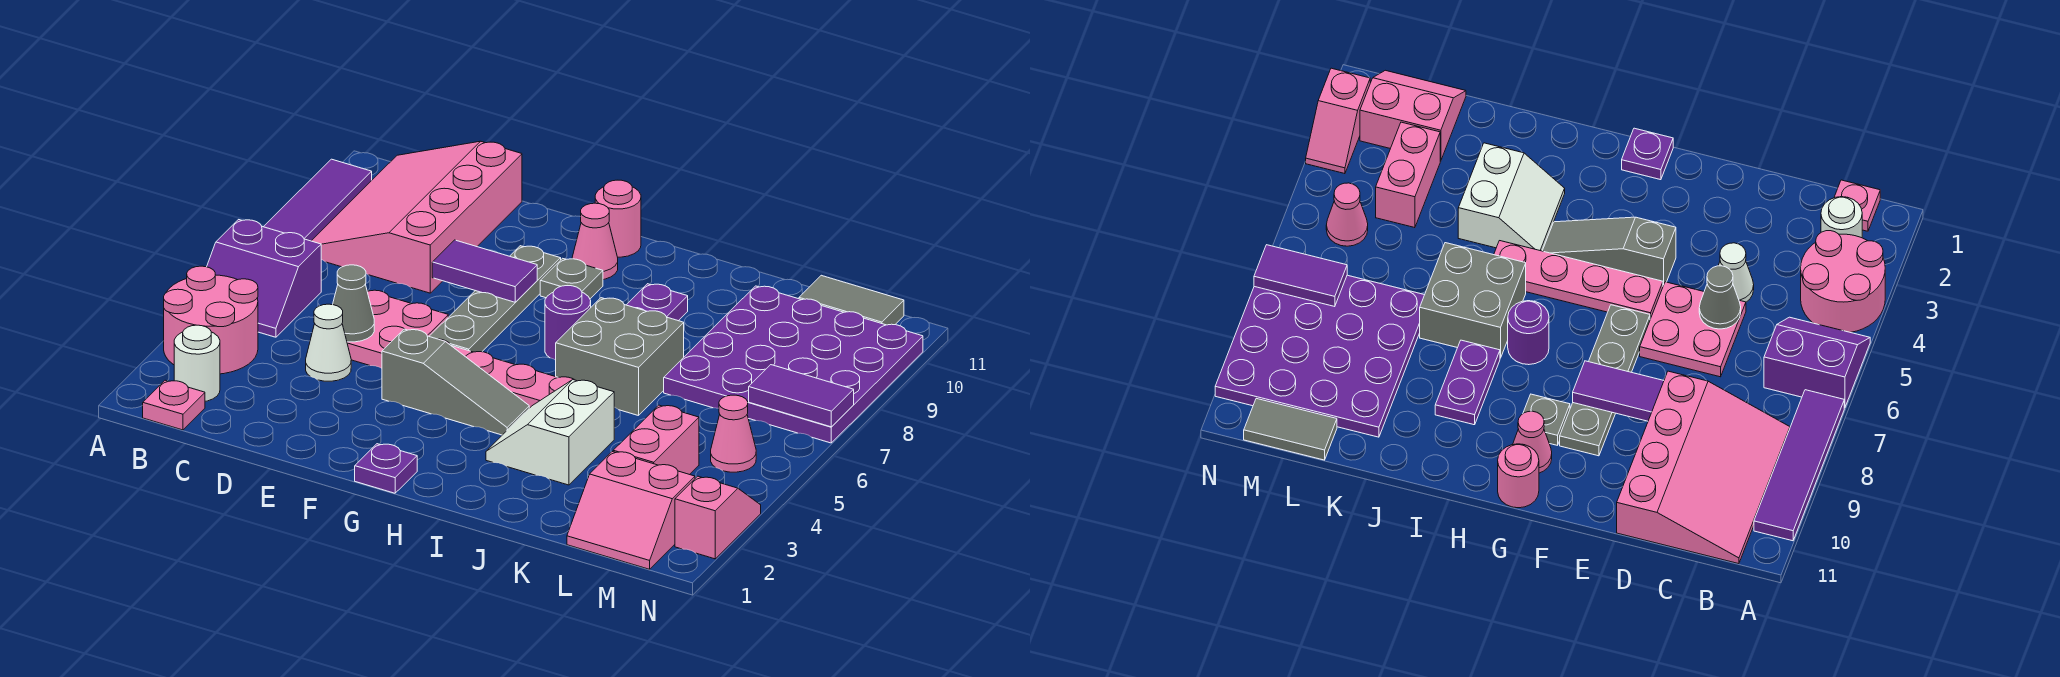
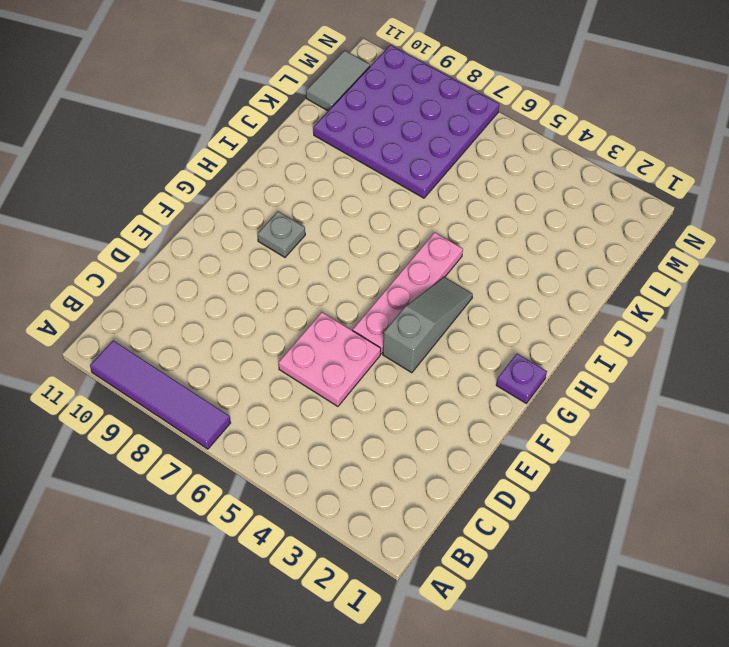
none -> pink round brick A3:B4 level 1
none -> purple slope A5:B6 level 1 top 6
none -> pink plate B1 level 1

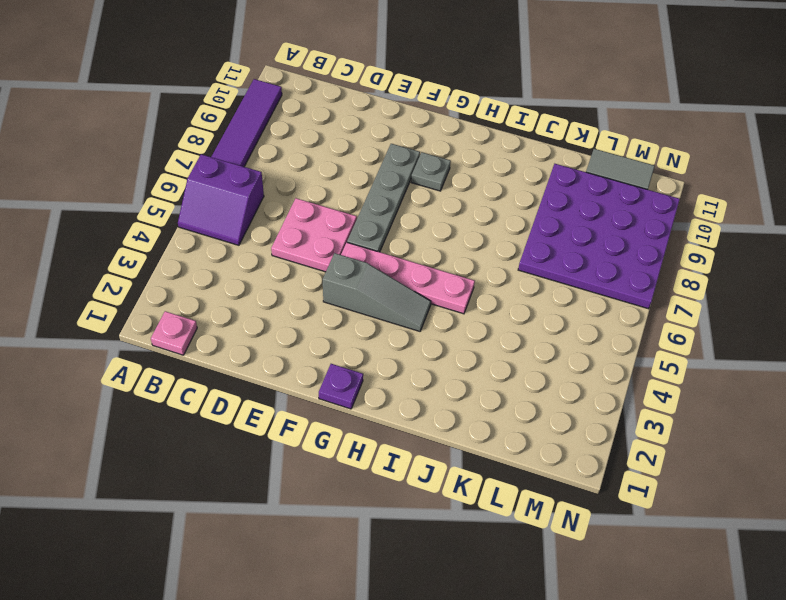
none -> pink round brick A3:B4 level 1
none -> white round brick B2 level 1
none -> pink slope B8:D11 level 1 top D

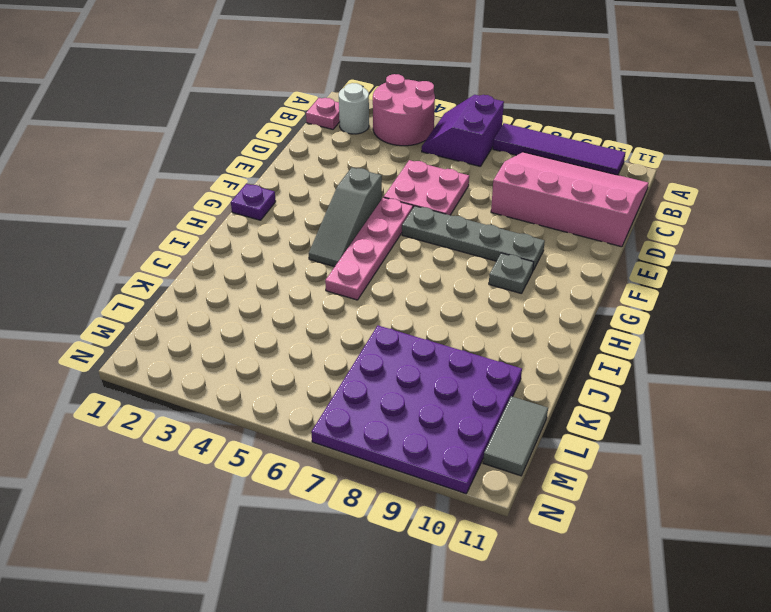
none -> white cone D4 level 1
none -> pink cone G10 level 1
none -> pink round brick G11 level 1

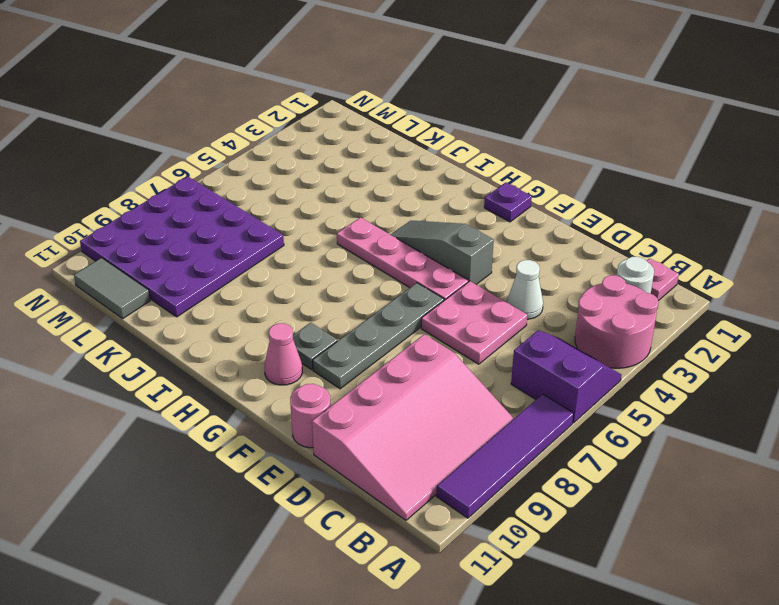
pink round brick E11 level 1 -> pink round brick G11 level 1
none -> purple round brick H7 level 1
none -> white slope I3:J4 level 1 top J
none -> grey brick I6:J7 level 1

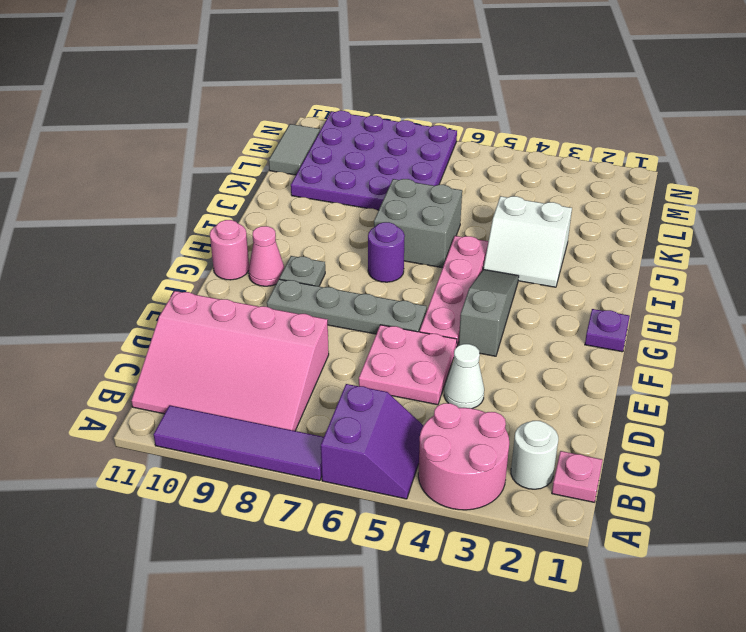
none -> purple plate I8:I9 level 1
none -> pink slope L1:M2 level 1 top 2
none -> pink brick L3:L4 level 1

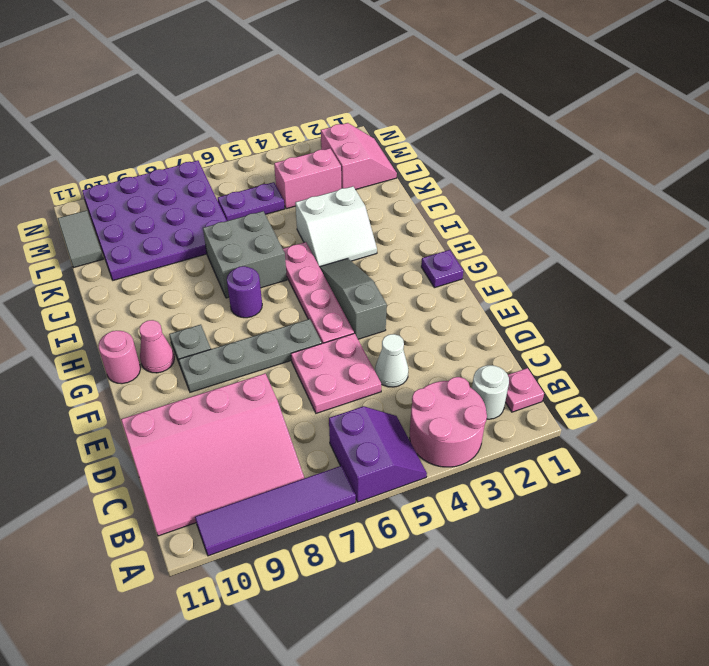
purple plate L5:L6 level 1 -> purple plate I8:I9 level 1
none -> pink cone M5 level 1
none -> pink slope N2:N3 level 1 top 2
none -> grey cone D5 level 2

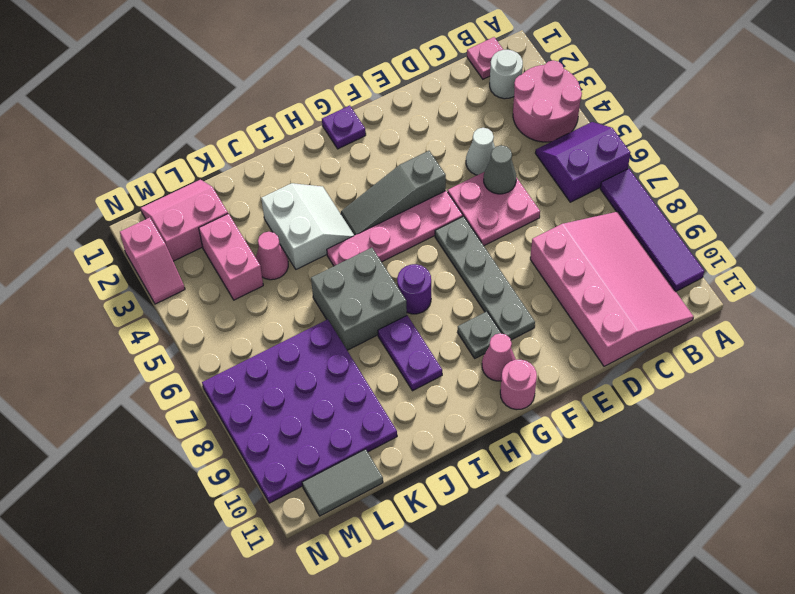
pink cone K4 level 1 -> pink cone M5 level 1
none -> purple tile E8:F8 level 2
none -> purple tile M7:N7 level 2

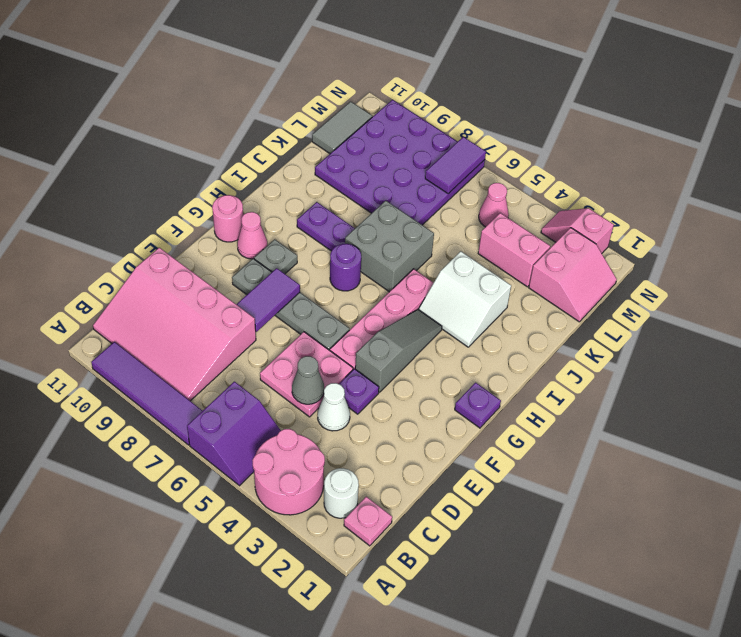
purple plate E4 level 1 -> none

